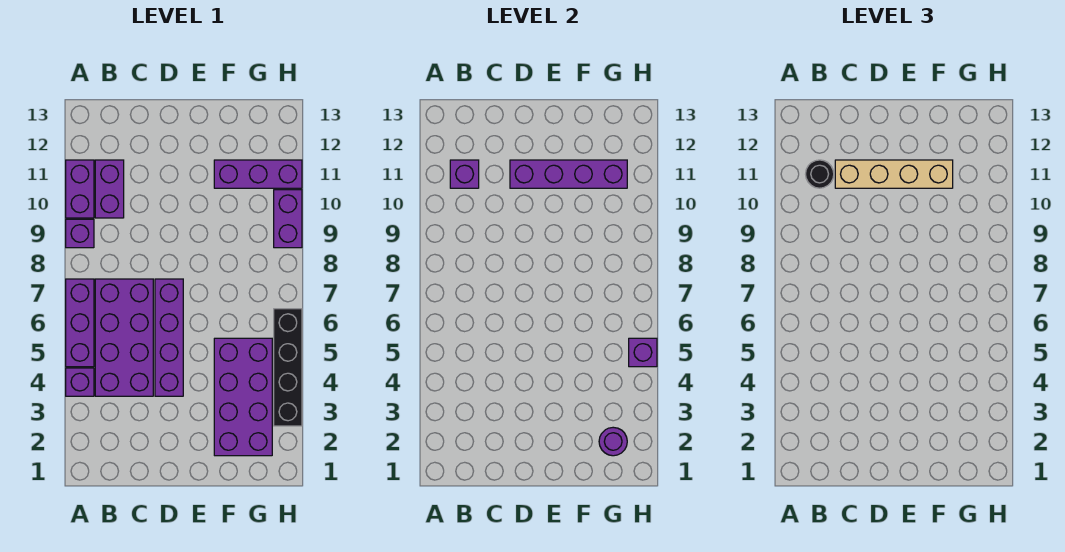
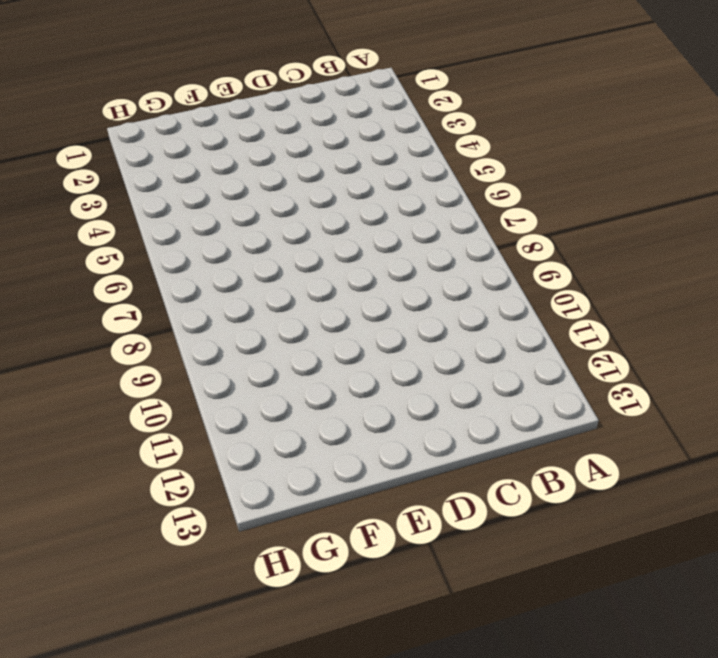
none -> purple brick A4 level 1
none -> purple brick A5:A7 level 1
none -> purple brick A9 level 1

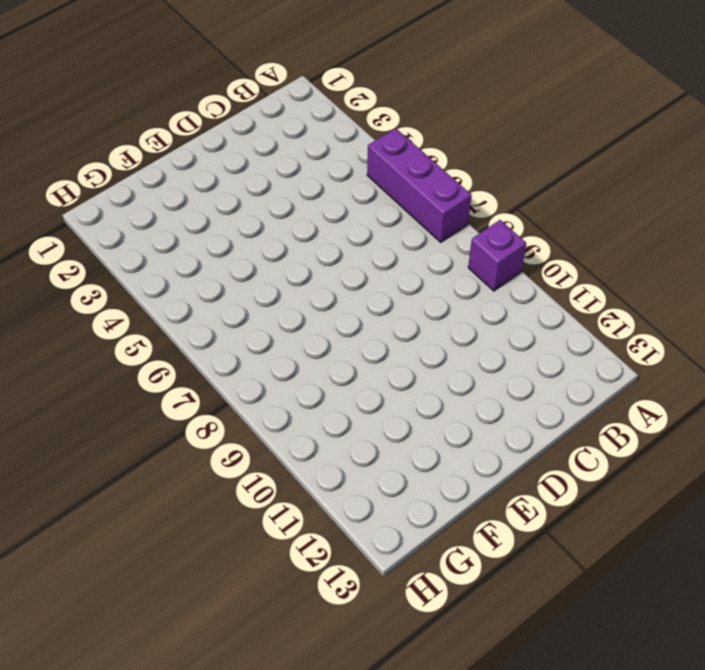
none -> purple brick A4 level 1
none -> purple brick A10:A11 level 1
none -> purple brick B4:C7 level 1

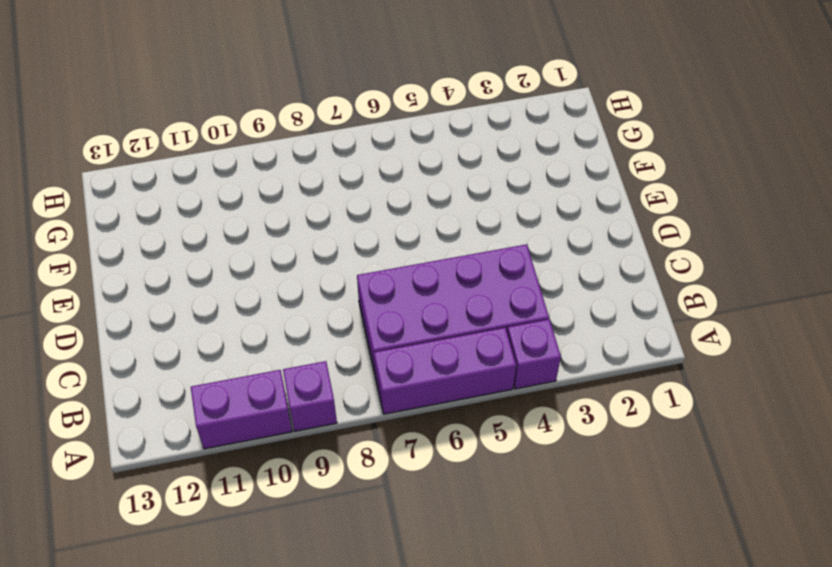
none -> purple brick B10:B11 level 1
none -> purple brick D4:D7 level 1
none -> purple brick F2:G5 level 1

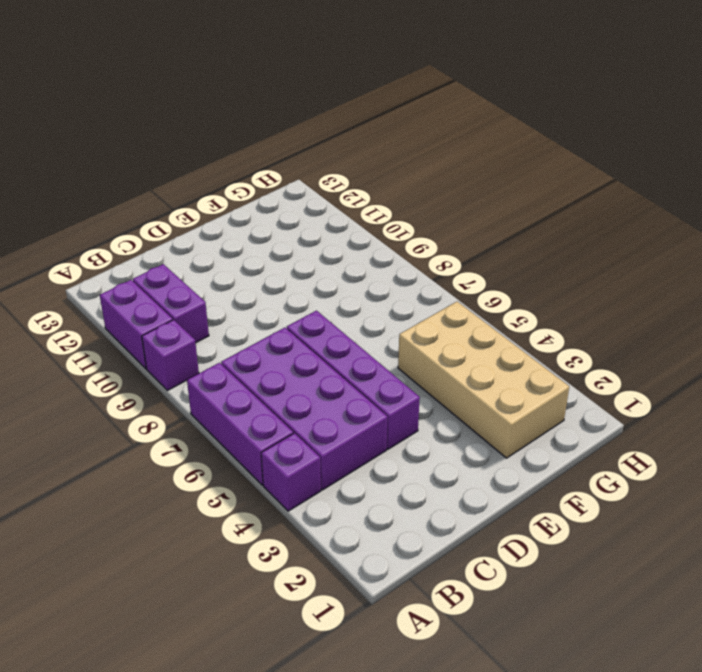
tan brick F2:G5 level 1 -> purple brick F2:G5 level 1
none -> purple brick F11:H11 level 1
none -> black brick H3:H6 level 1
none -> purple brick H9:H10 level 1

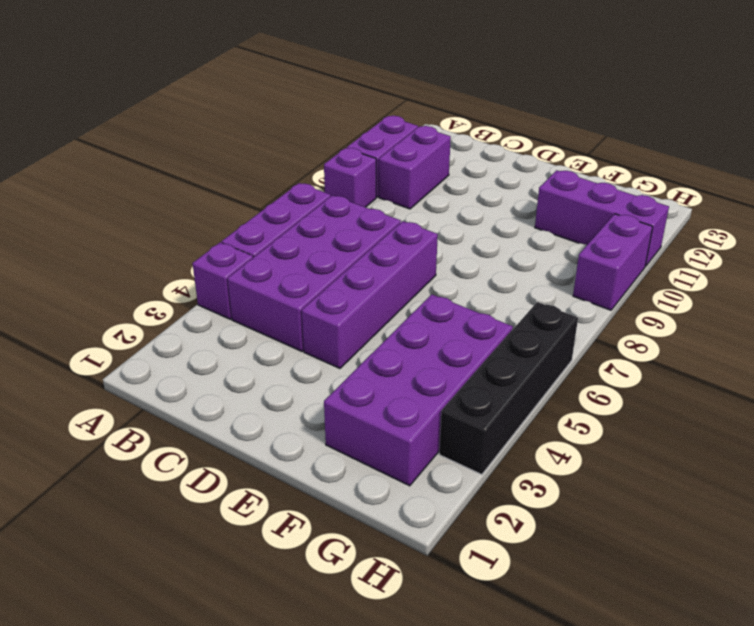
none -> purple brick B11 level 2
none -> purple brick D11:G11 level 2
none -> purple round brick G2 level 2

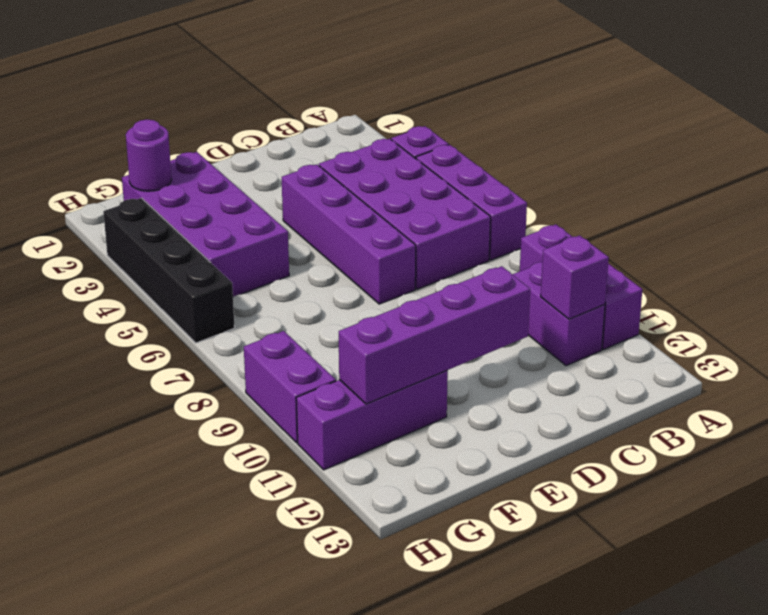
none -> purple brick H5 level 2
none -> black round brick B11 level 3
none -> tan brick C11:F11 level 3

